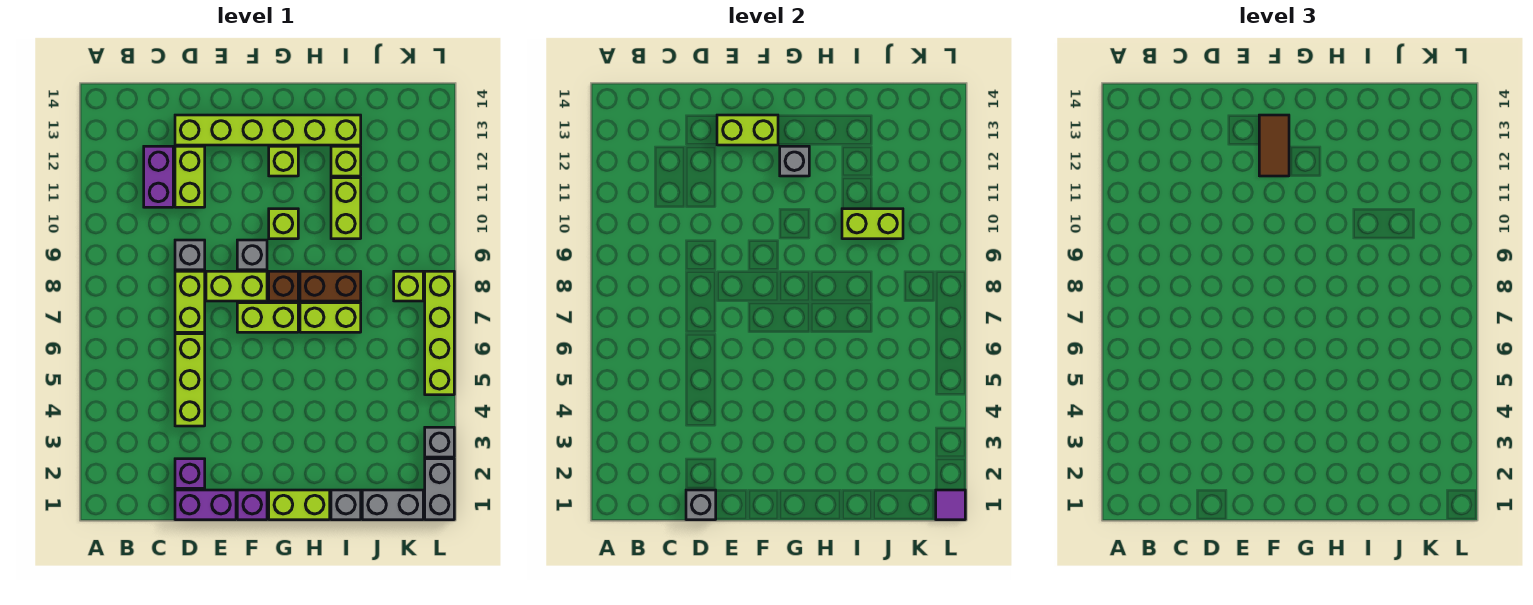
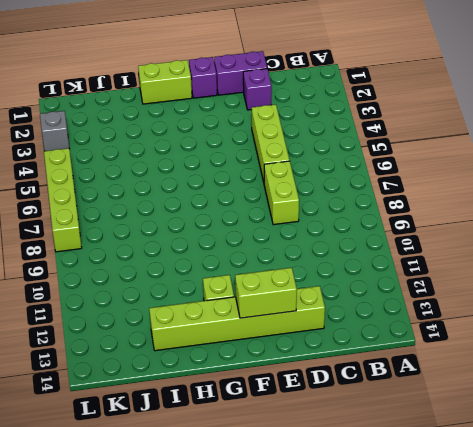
none -> purple brick C11:C12 level 1
none -> grey brick D9 level 1
none -> lime brick D11:D12 level 1
none -> lime brick E8:F8 level 1

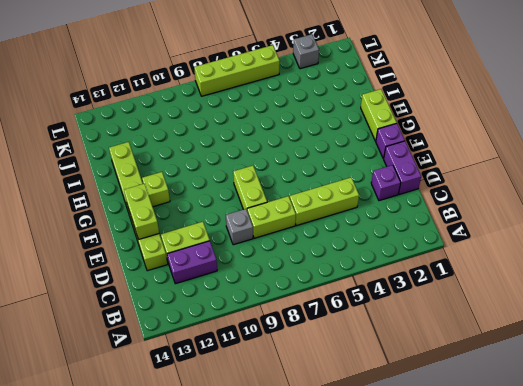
none -> lime brick F7:G7 level 1
none -> grey brick F9 level 1
none -> brown brick G8 level 1
none -> lime brick G10 level 1

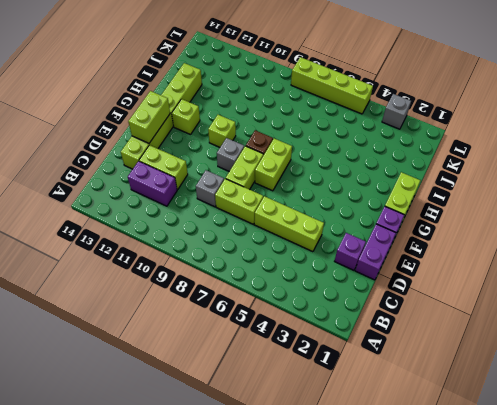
none -> lime brick H7:I7 level 1
none -> brown brick H8:I8 level 1
none -> grey brick I1 level 1
none -> lime brick I10:I11 level 1

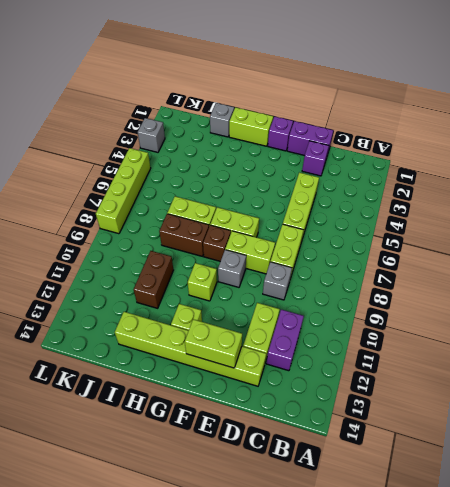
brown brick I10:I11 level 1 -> lime brick I10:I11 level 1
none -> lime brick I12 level 1
none -> grey brick J1:K1 level 1
none -> lime brick K8 level 1
none -> grey brick L1:L2 level 1

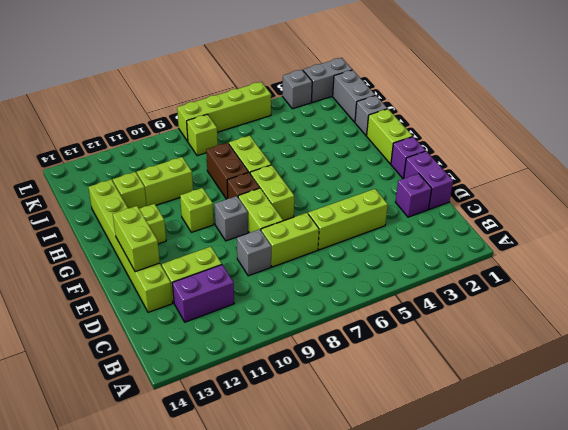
none -> grey brick D1 level 2
none -> grey brick G12 level 2
none -> lime brick I10:J10 level 2
none -> purple tile L1 level 2

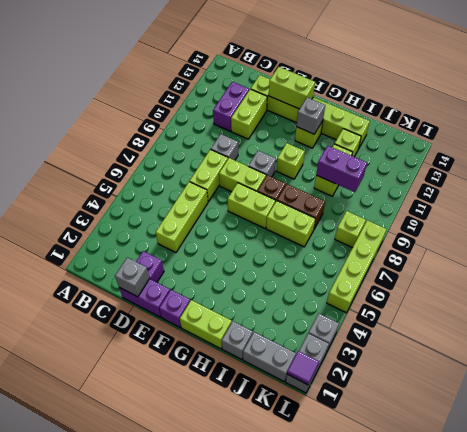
purple brick I10:J10 level 2 -> lime brick I10:J10 level 2
none -> brown tile F12:F13 level 3

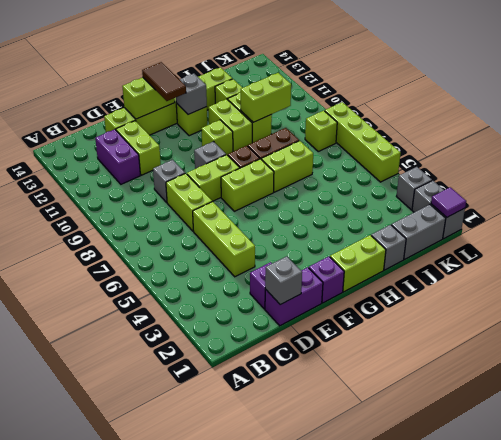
lime brick H10:H11 level 1 -> none

